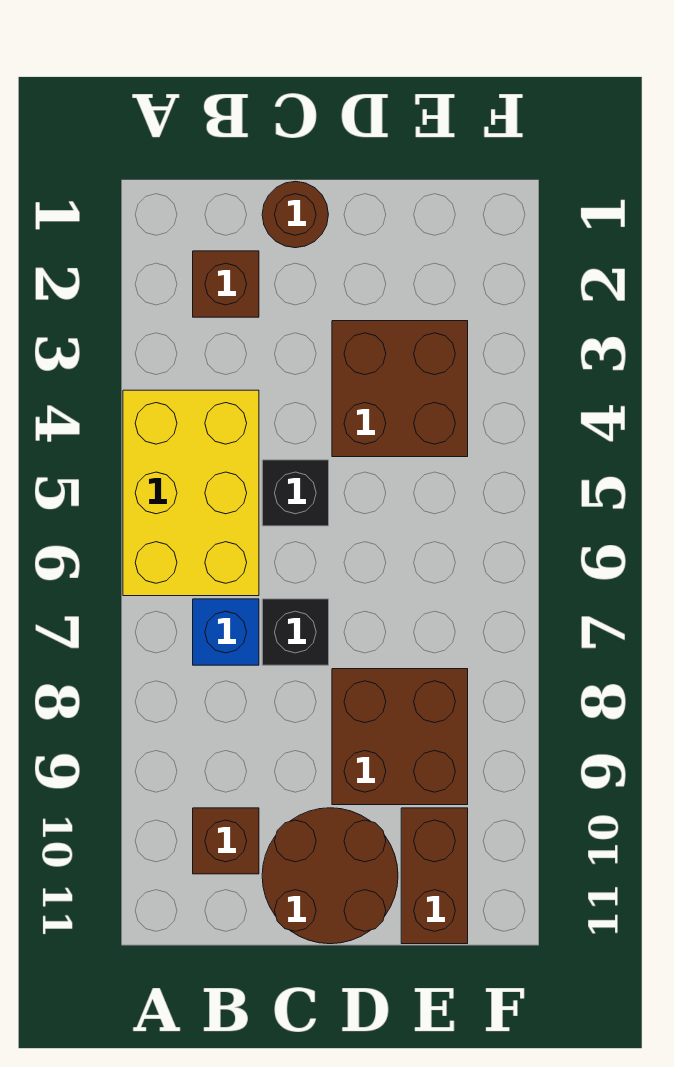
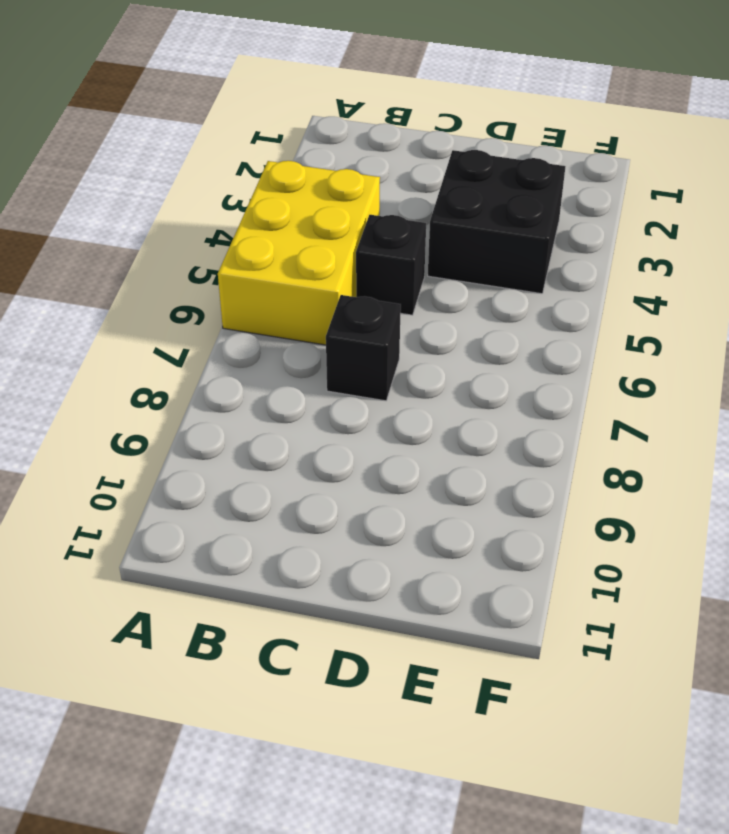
black brick D3:E4 level 1 -> brown brick D3:E4 level 1
none -> brown brick B2 level 1
none -> blue brick B7 level 1

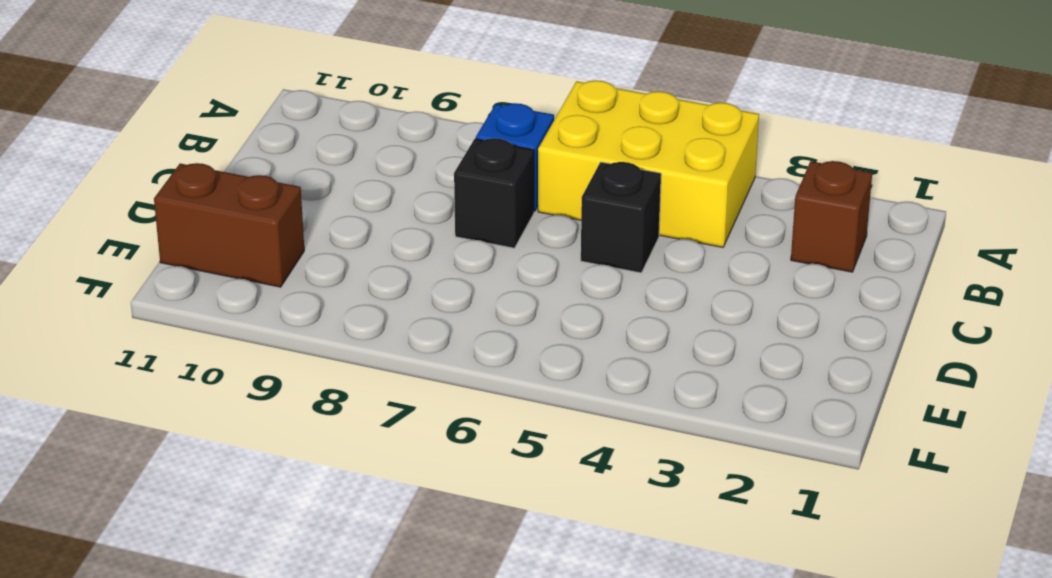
none -> brown brick B10 level 1
none -> brown round brick C1 level 1

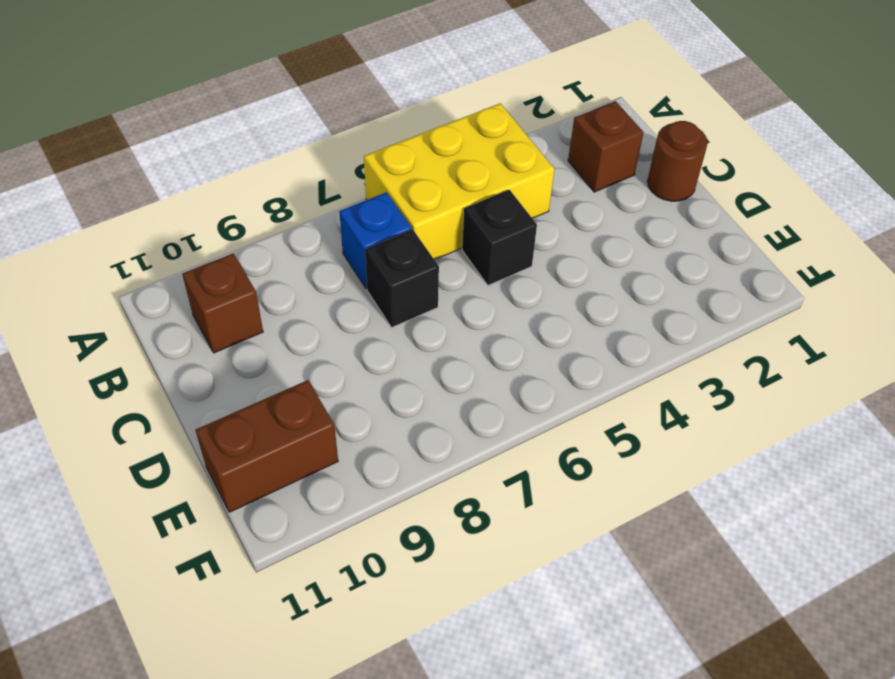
none -> brown round brick C10:D11 level 1
none -> brown brick D3:E4 level 1

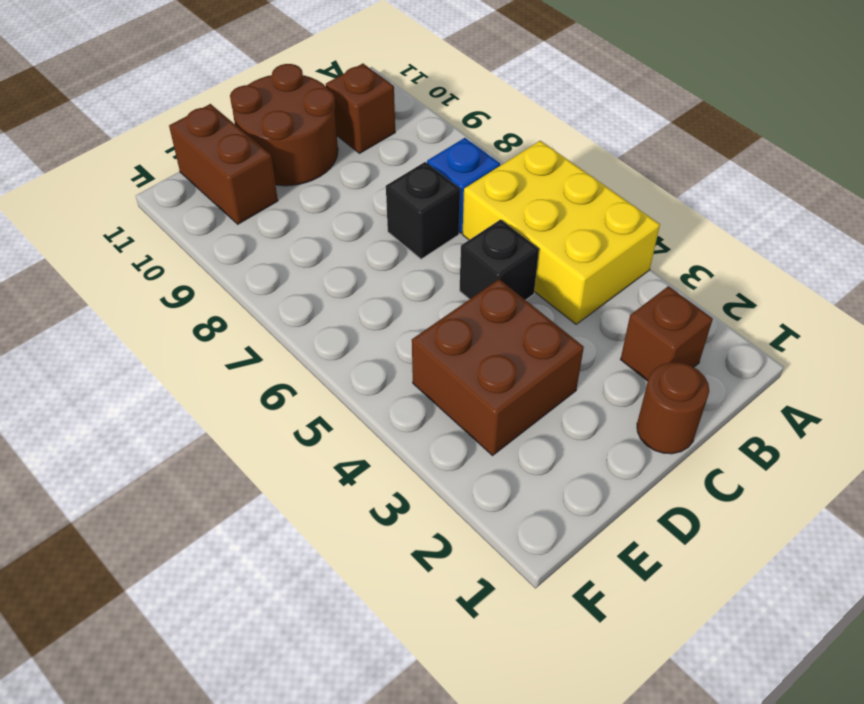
none -> brown brick D8:E9 level 1

